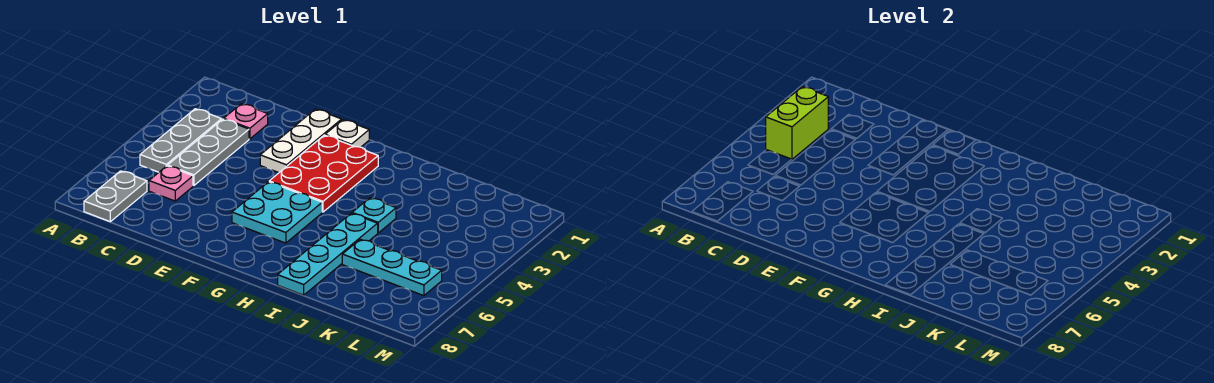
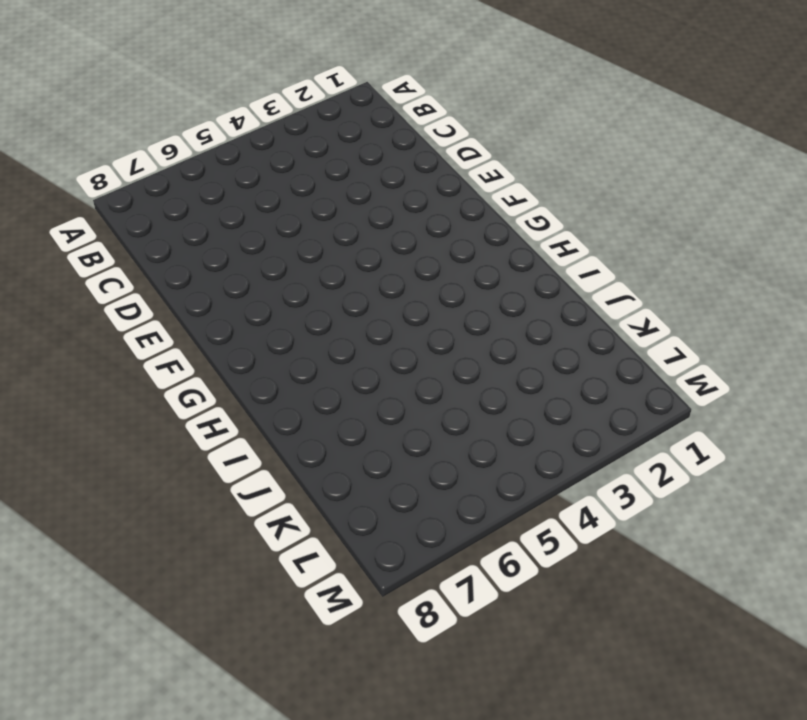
none -> grey plate B3:B5 level 1
none -> grey plate B7:B8 level 1
none -> pink plate C2 level 1

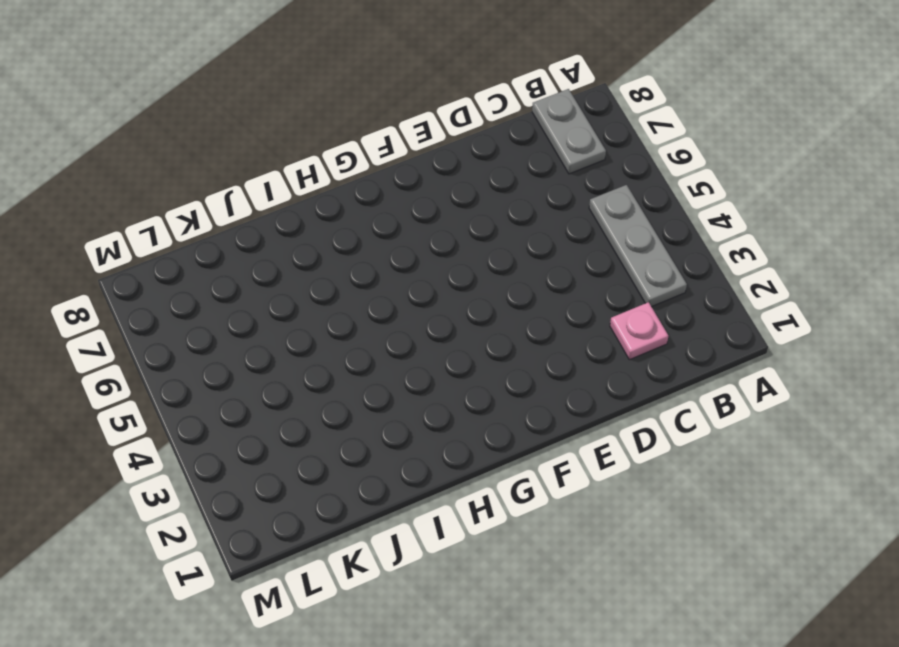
none -> grey plate C3:C5 level 1
none -> pink plate C6 level 1
none -> white plate E1:E3 level 1

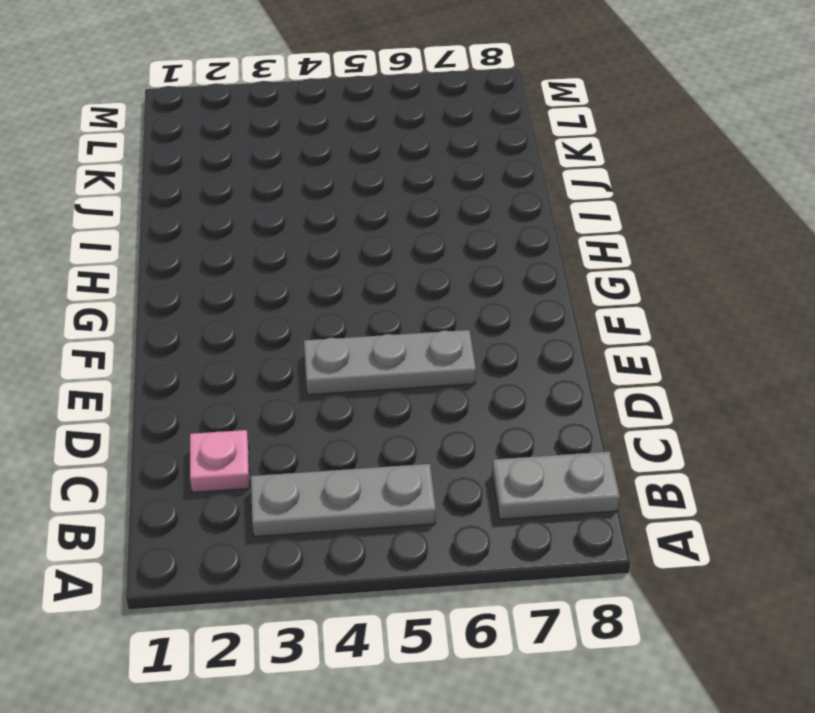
grey plate E4:E6 level 1 -> grey plate C3:C5 level 1
none -> pink plate C6 level 1
none -> white plate E1:E3 level 1
none -> white plate F1 level 1

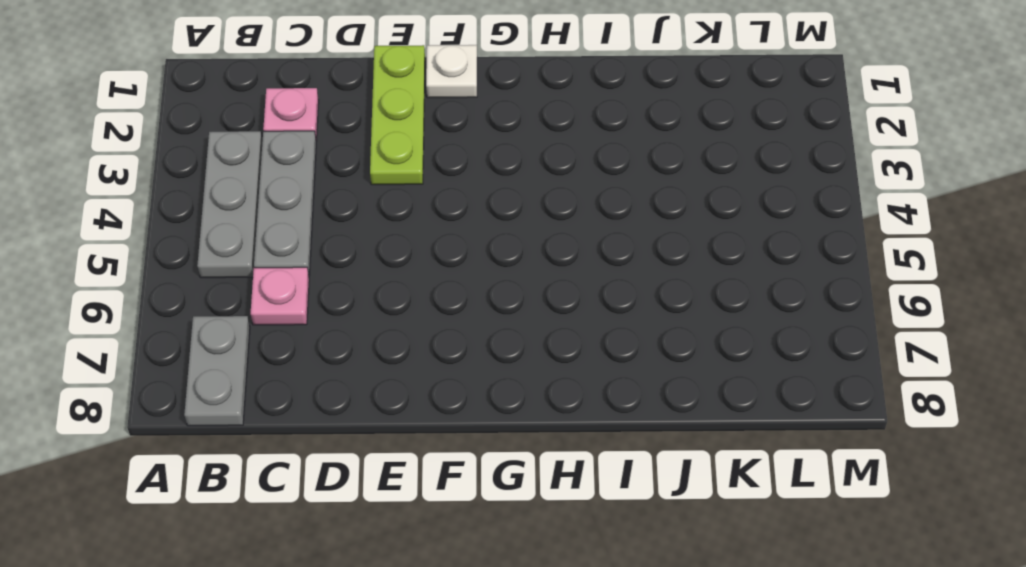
lime plate E1:E3 level 1 -> white plate E1:E3 level 1
none -> red plate F2:G4 level 1
none -> cyan plate F5:G6 level 1
none -> cyan plate I4 level 1

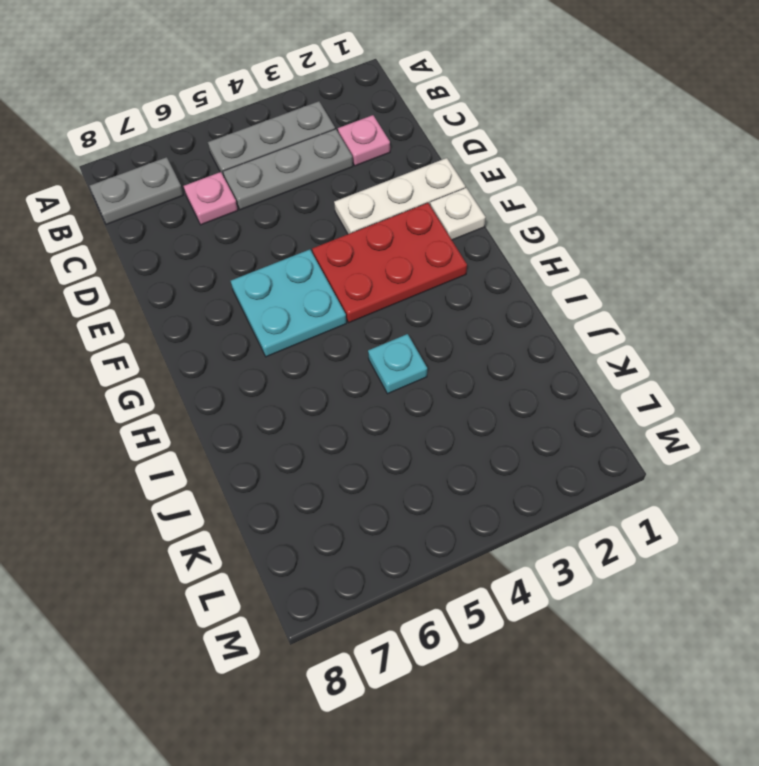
none -> cyan plate I5:I8 level 1
none -> cyan plate J6:L6 level 1
none -> lime brick B3:B4 level 2

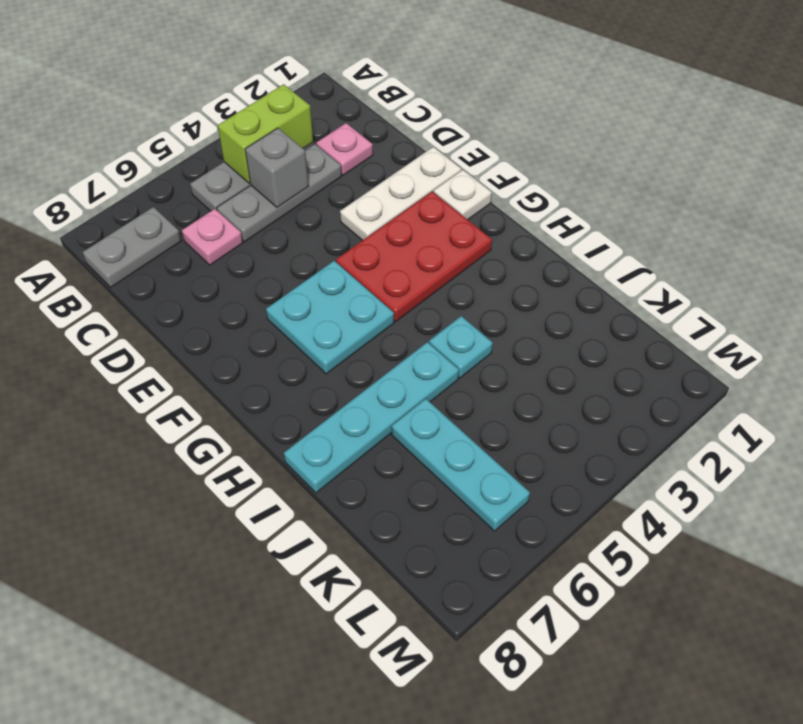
grey brick C4 level 2 -> none

